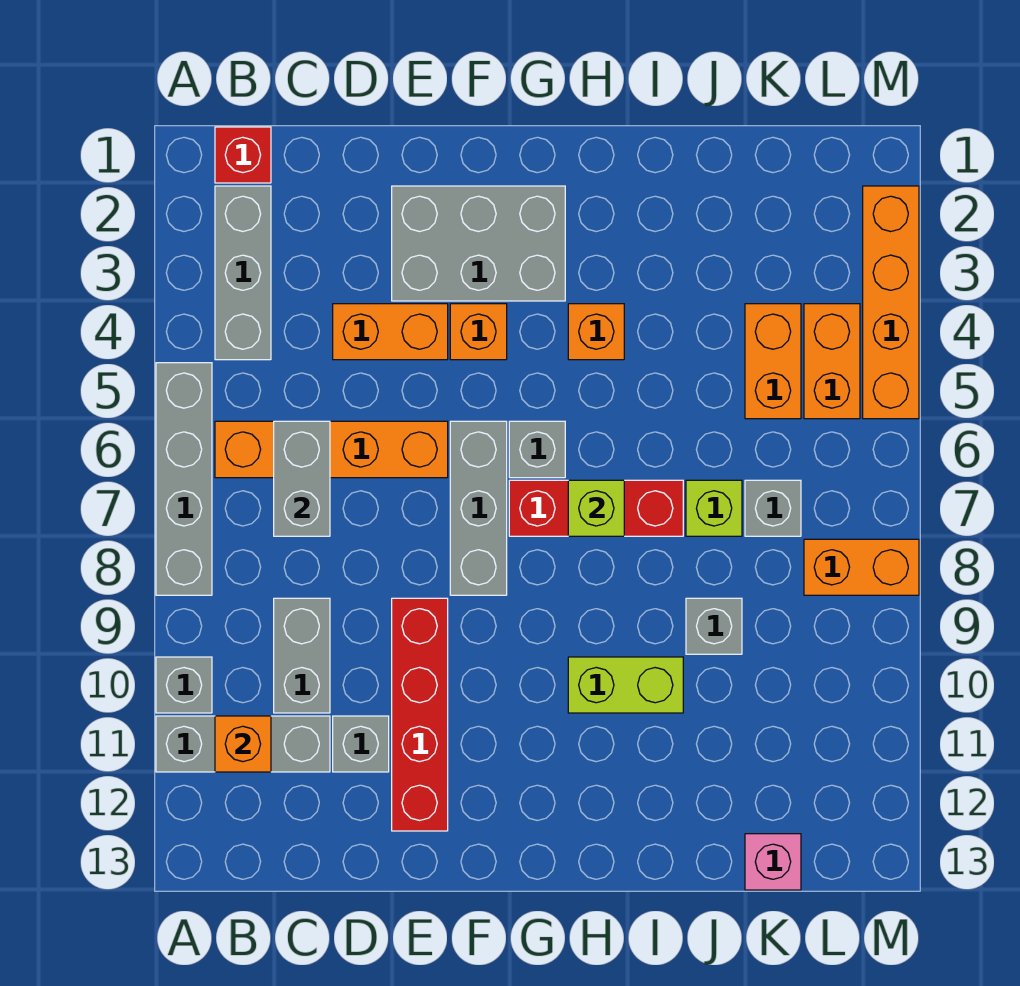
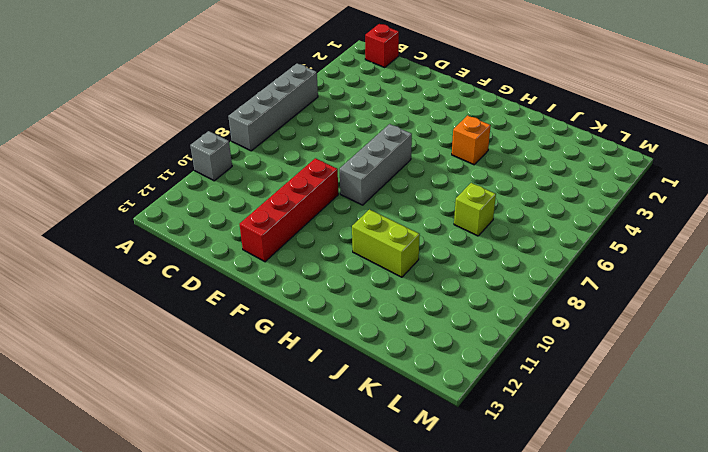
none -> grey brick A11:C11 level 1
none -> grey brick B2:B4 level 1
none -> orange brick B6:E6 level 1

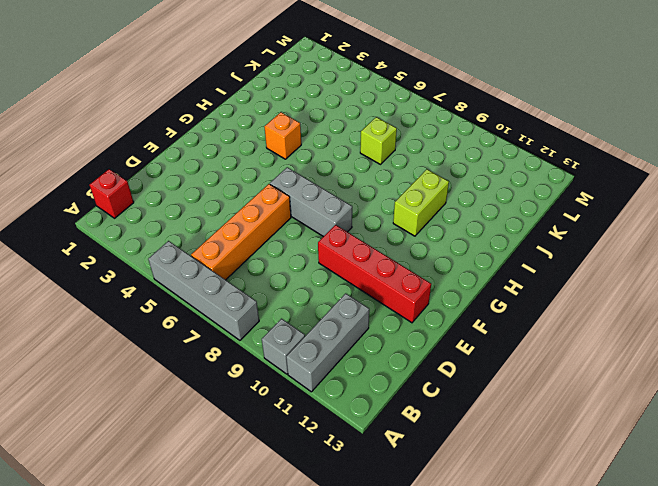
none -> grey brick B2:B4 level 1
none -> grey brick C9:C10 level 1
none -> orange brick D4:E4 level 1

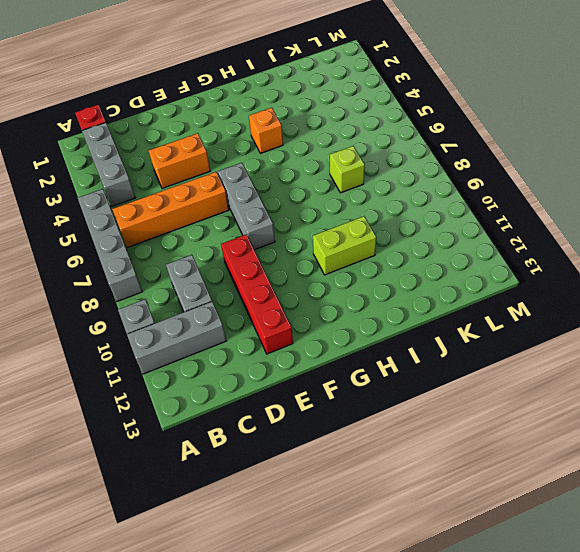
none -> grey brick D11 level 1
none -> grey brick E2:G3 level 1
none -> orange brick F4 level 1

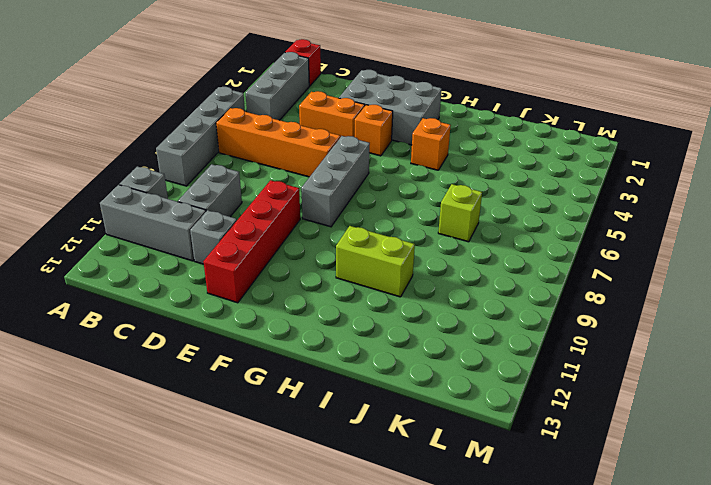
none -> grey brick G6 level 1
none -> red brick G7:I7 level 1
none -> grey brick J9 level 1

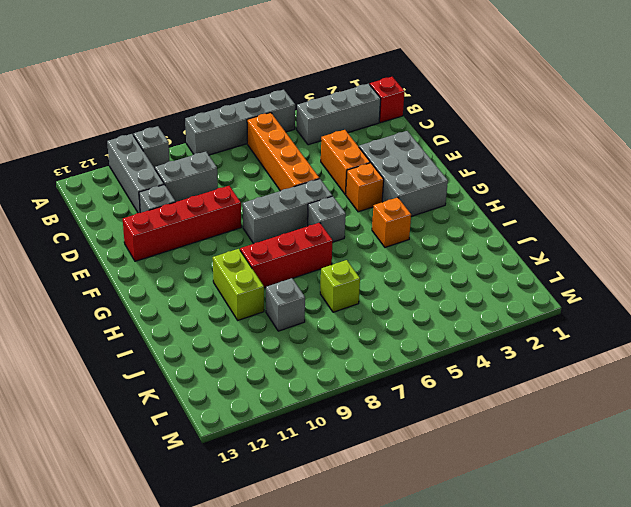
red brick H7:H9 level 1 -> red brick G7:I7 level 1
none -> orange brick K4:K5 level 1
none -> grey brick K7 level 1
none -> pink brick K13 level 1

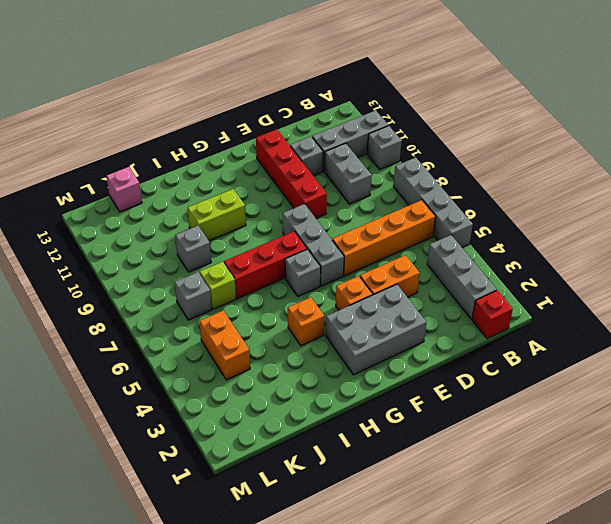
none -> orange brick L4:L5 level 1
none -> orange brick L8:M8 level 1
none -> orange brick M2:M5 level 1

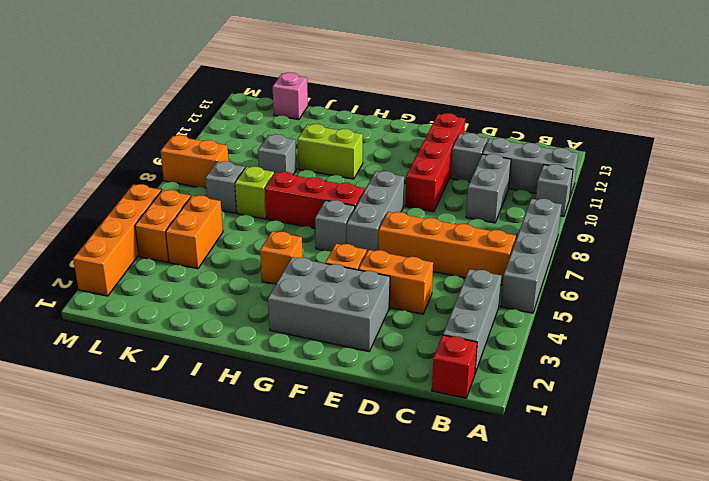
none -> orange brick B11 level 2
none -> grey brick C6:C7 level 2
none -> lime brick H7 level 2

